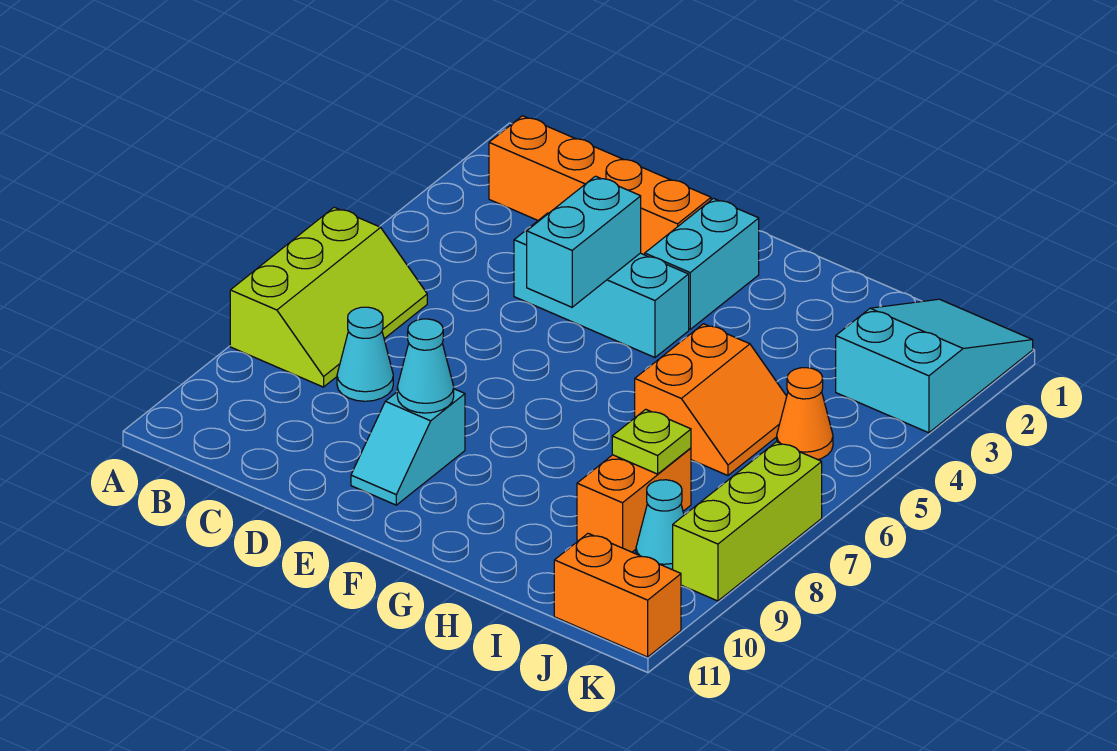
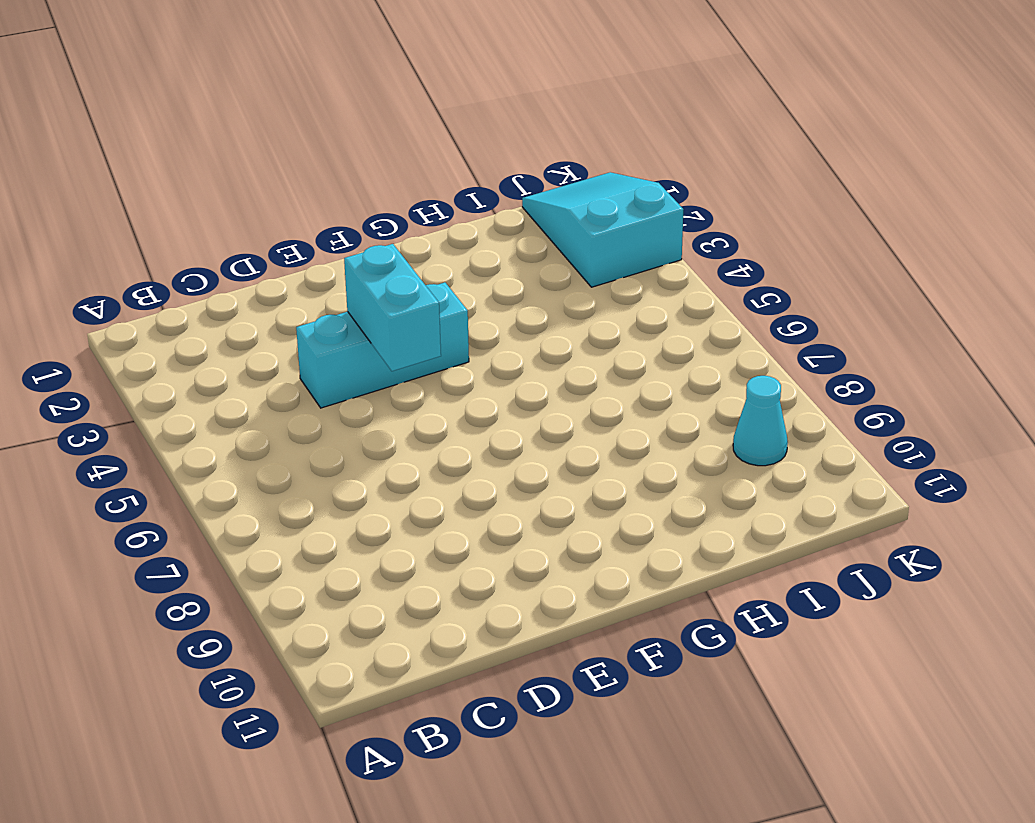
none -> lime slope A6:B8 level 1 top A
none -> orange brick B2:E2 level 1
none -> cyan cone C8 level 1

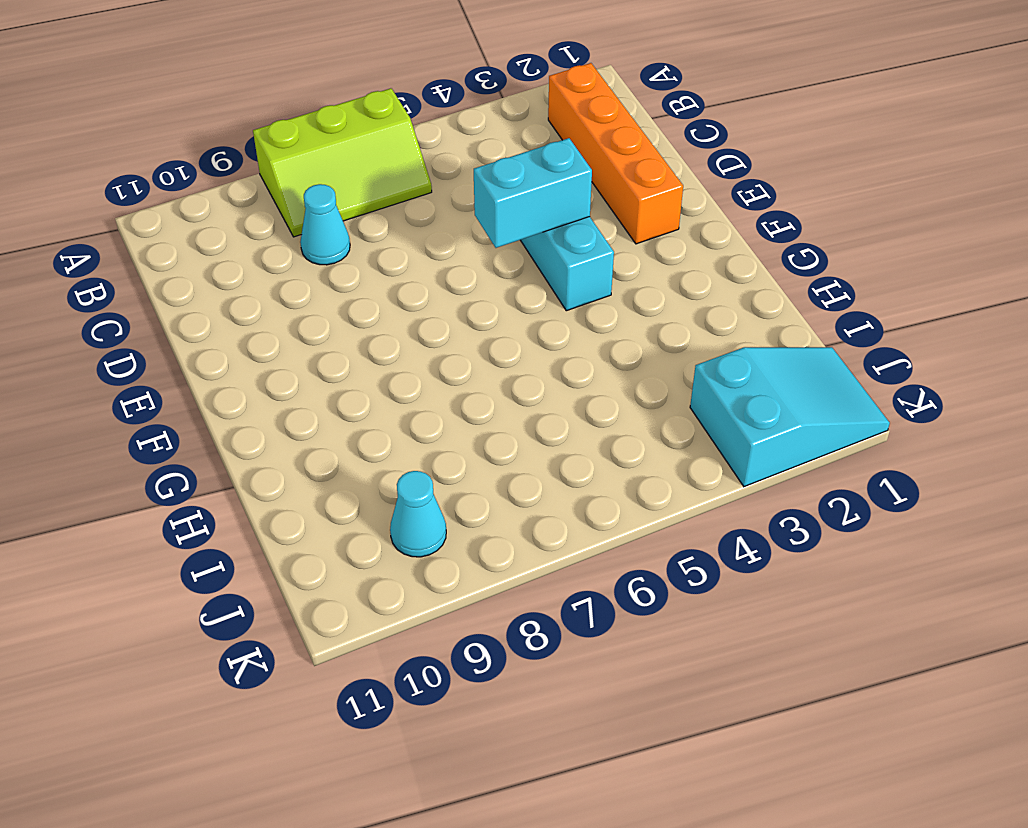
none -> cyan slope E9:E10 level 1 top 9
none -> cyan brick F2:F3 level 1
none -> orange slope H5:I6 level 1 top H

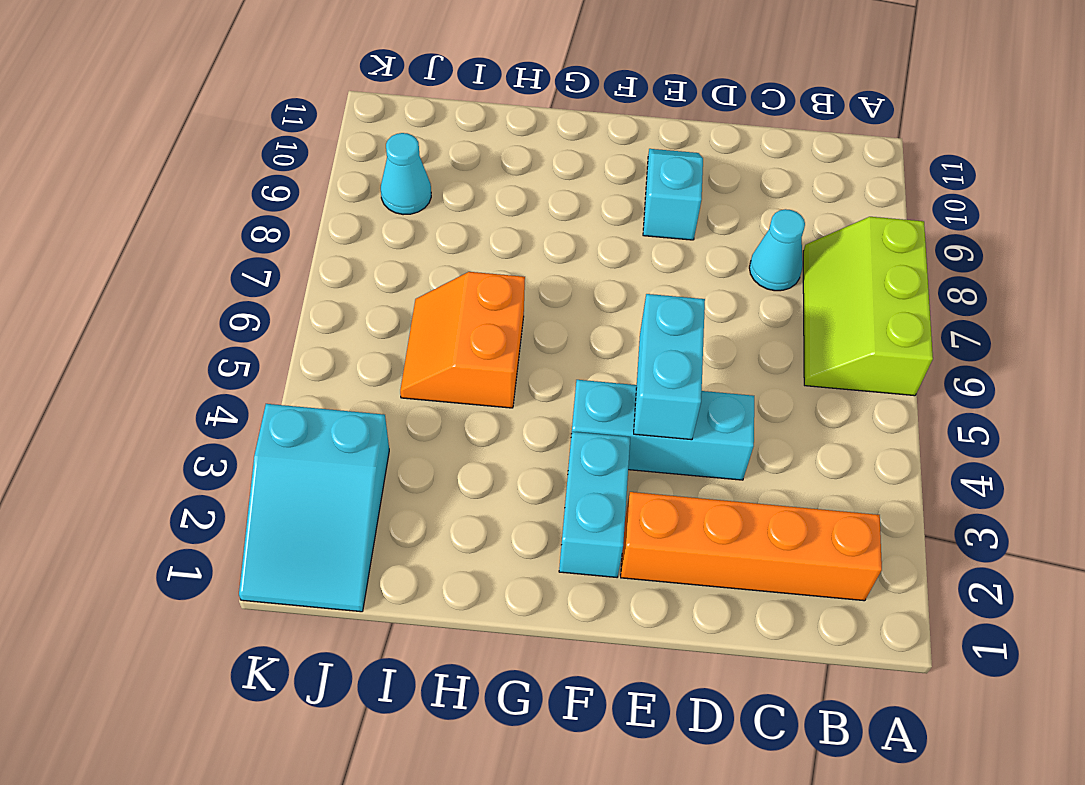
none -> orange brick I8:I9 level 1
none -> orange cone J5 level 1
none -> orange brick J11:K11 level 1

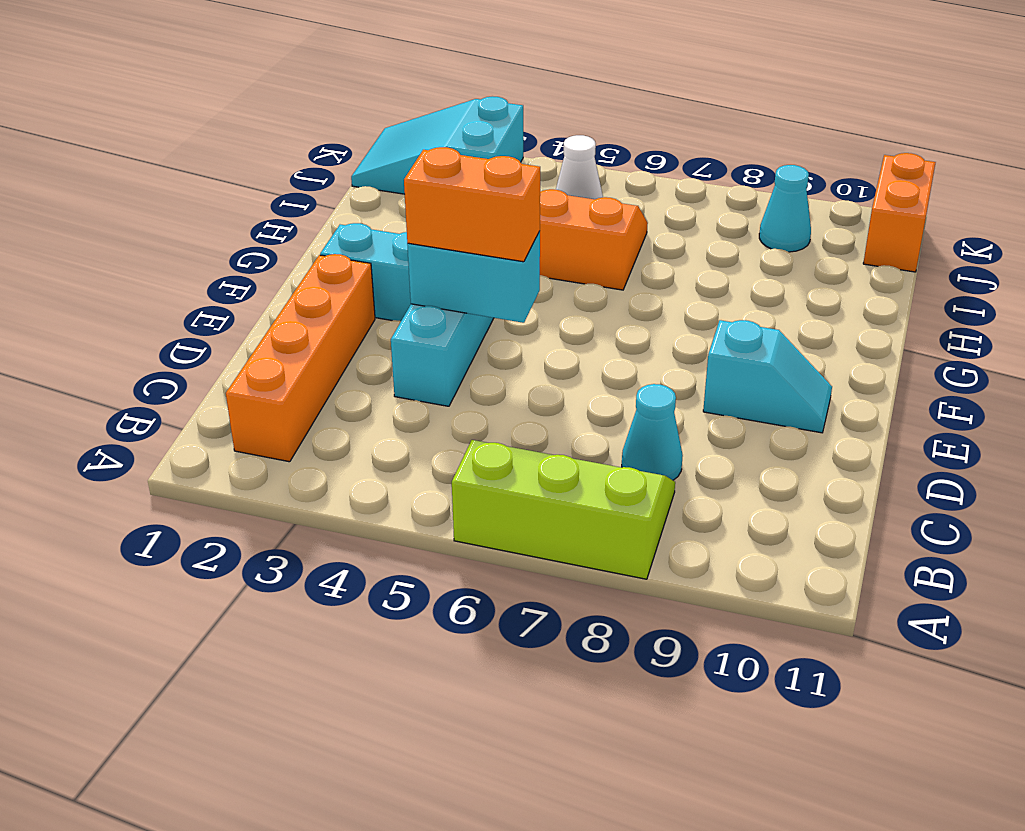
orange brick E4:E5 level 3 -> orange brick I8:I9 level 1
white cone J5 level 1 -> orange cone J5 level 1
none -> lime brick K7:K9 level 1
none -> cyan cone E9 level 2
none -> lime plate I8 level 2

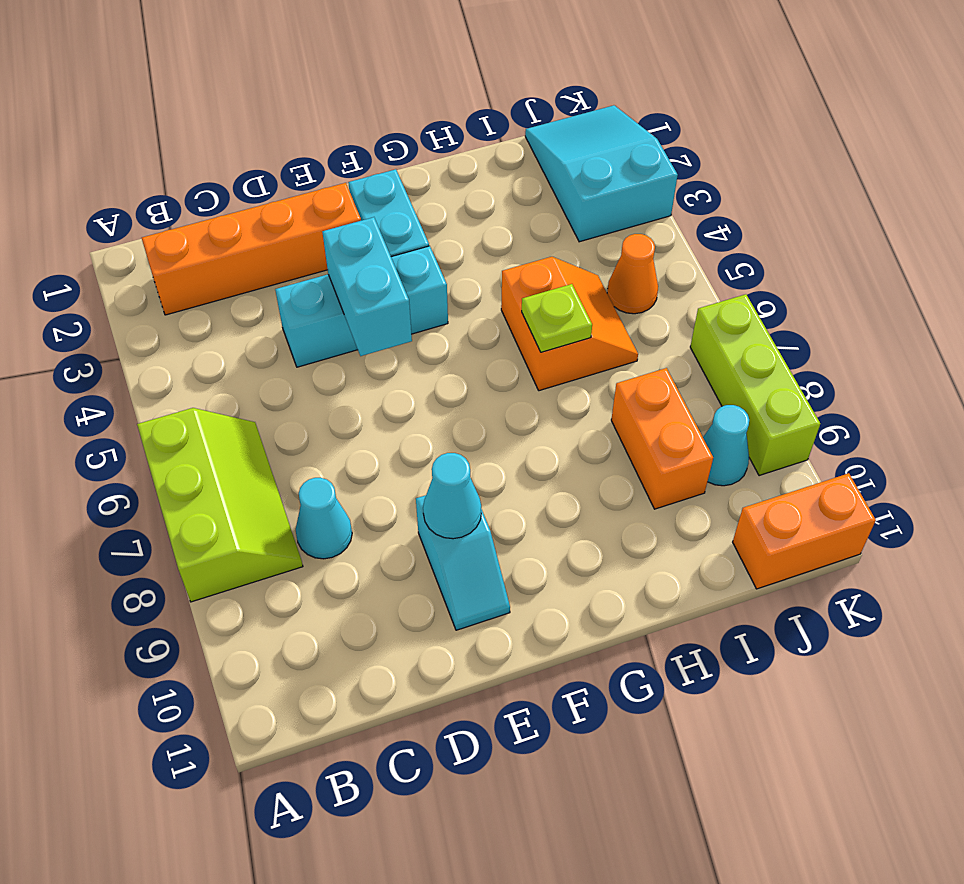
lime plate H6 level 2 -> lime plate I8 level 2

